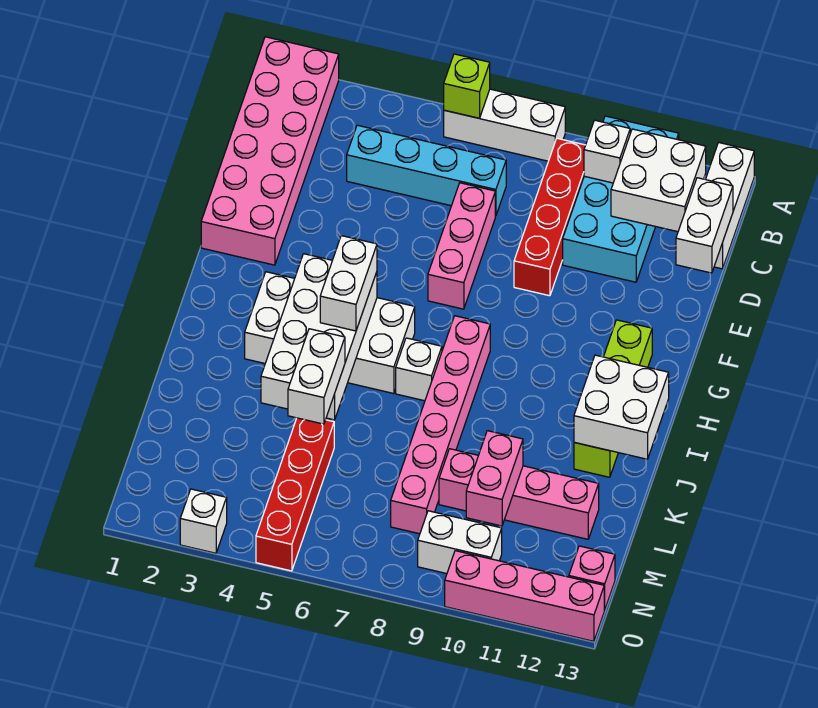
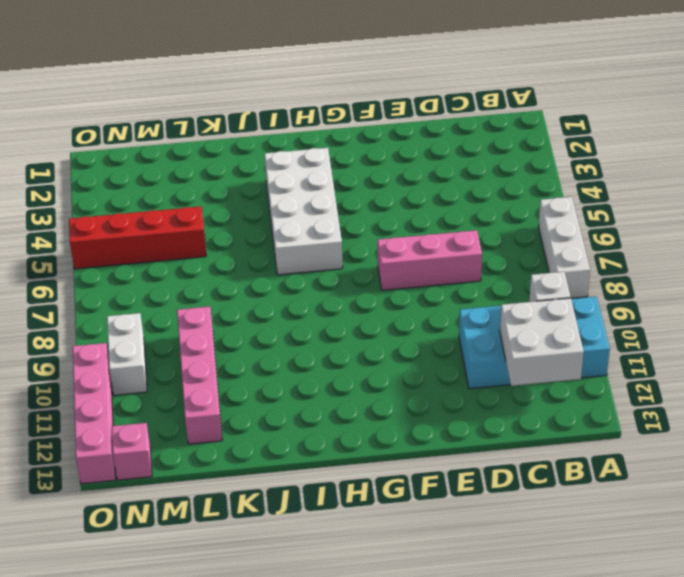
none -> pink brick A1:F2 level 1
none -> white brick A13:C13 level 1
none -> red brick B9:E9 level 1

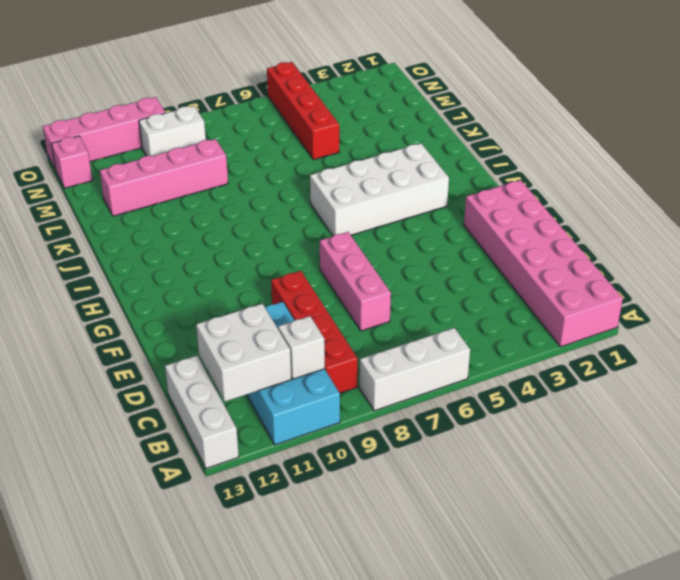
none -> cyan brick C4:C7 level 1
none -> lime brick G12:J12 level 1
none -> pink brick H8:M8 level 1

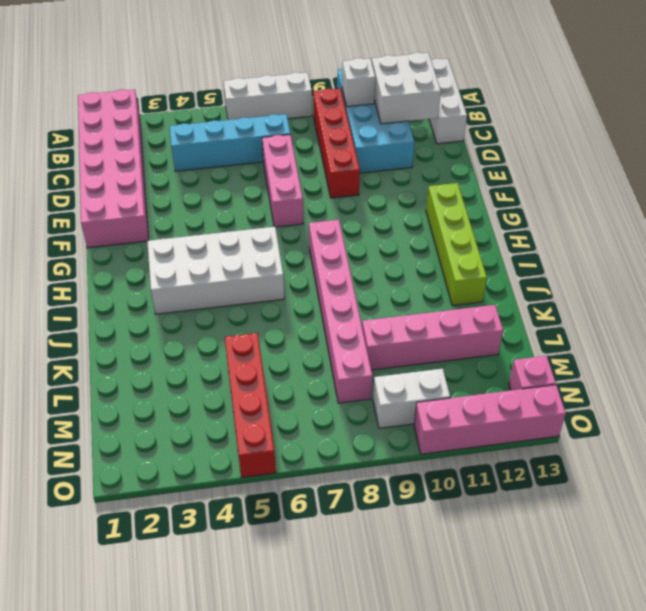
none -> white brick I7 level 1
none -> white brick O3 level 1
none -> lime brick A6 level 2

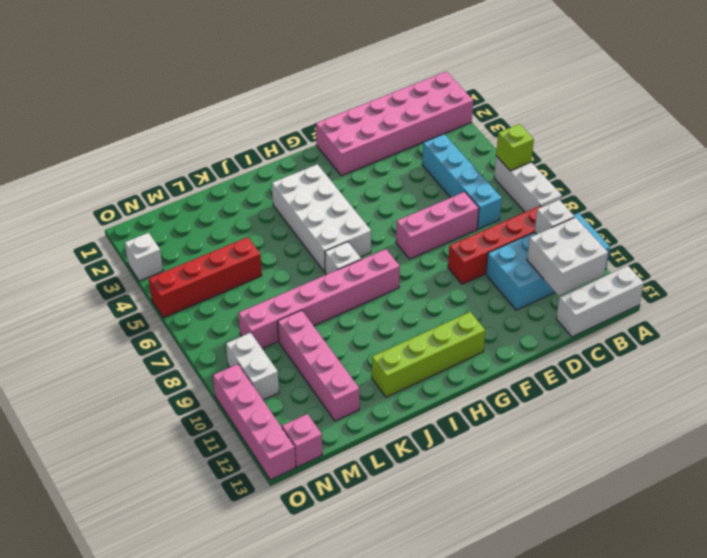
none -> white brick C13:D13 level 2
none -> white brick H4:K5 level 2
none -> white brick I12:J13 level 2

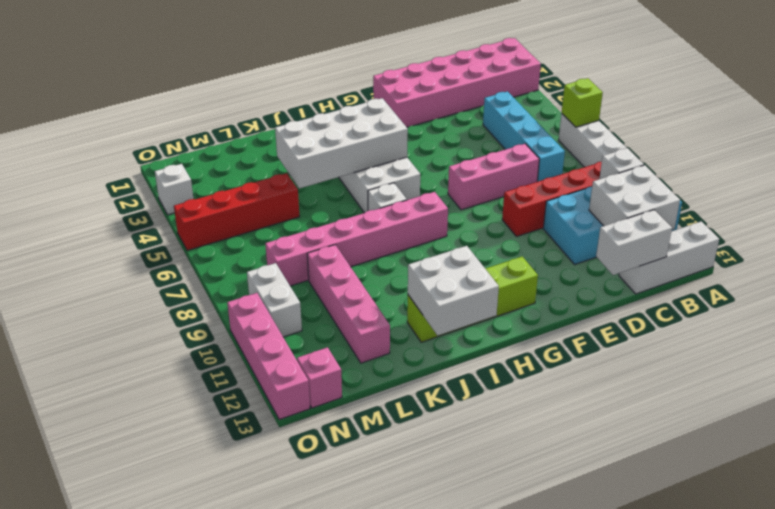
none -> pink brick L10:M10 level 2
none -> white brick H5:I5 level 3
none -> white brick K5:L5 level 3

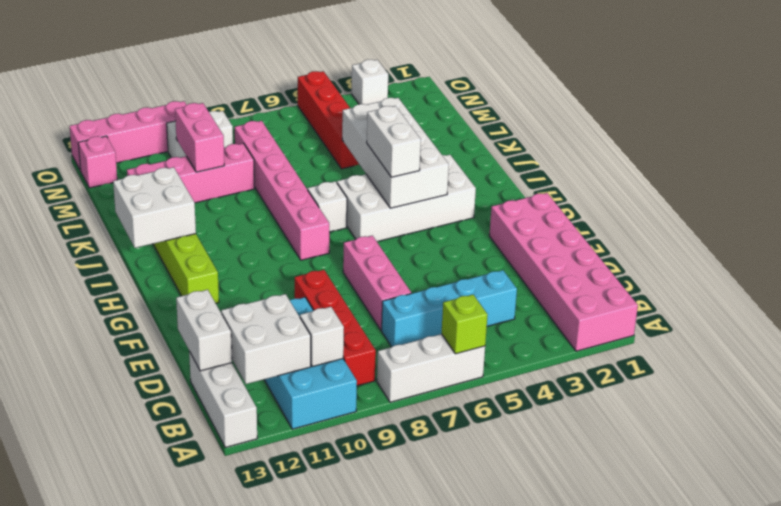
none -> white brick K5:L5 level 3

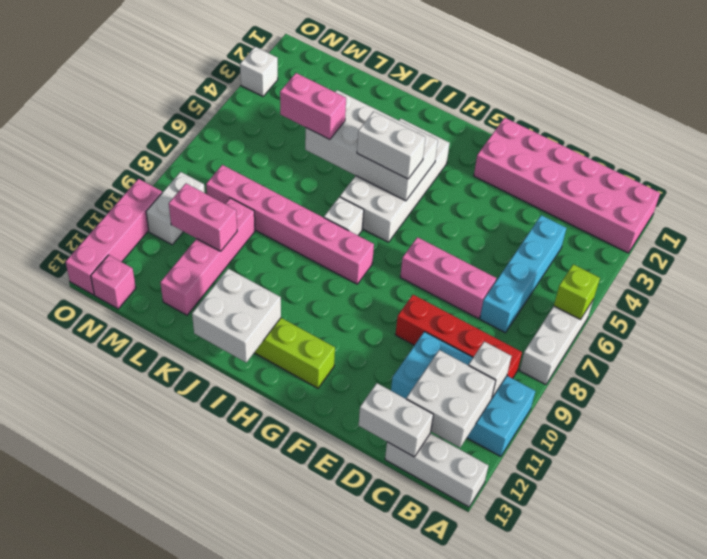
pink brick K5:L5 level 3 -> white brick K5:L5 level 3
none -> red brick L5:O5 level 1

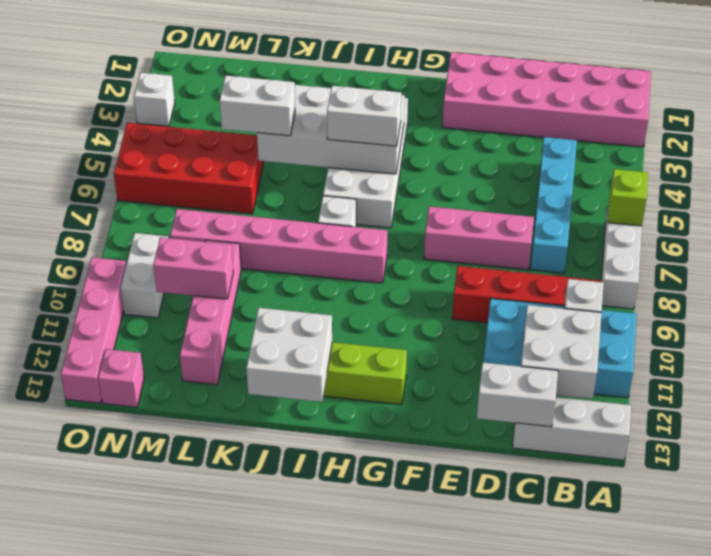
red brick L5:O6 level 1 -> red brick L5:O5 level 1

